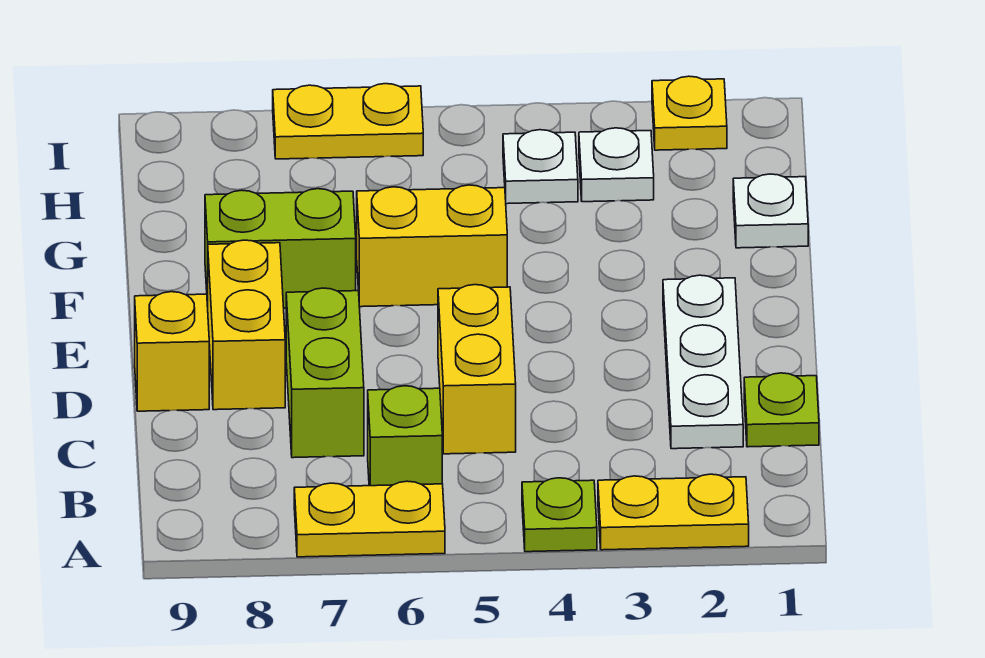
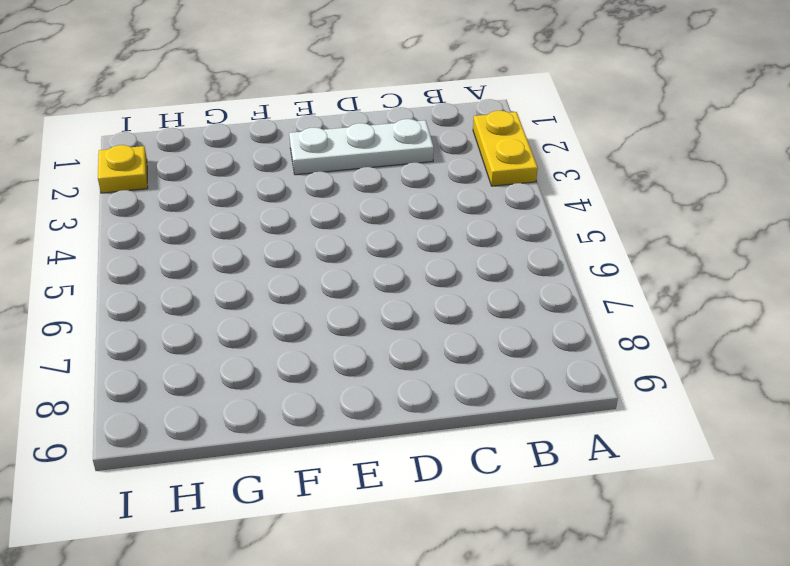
none -> lime plate A4 level 1
none -> yellow plate A6:A7 level 1
none -> lime brick B6 level 1

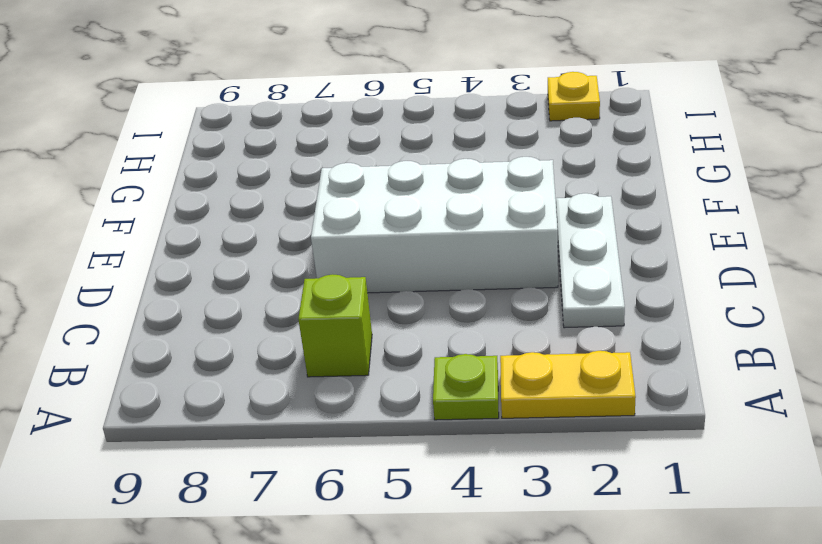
white brick D3:E6 level 1 -> yellow brick C5:D5 level 1
none -> yellow plate A6:A7 level 1
none -> lime plate C1 level 1
none -> lime brick C7:D7 level 1

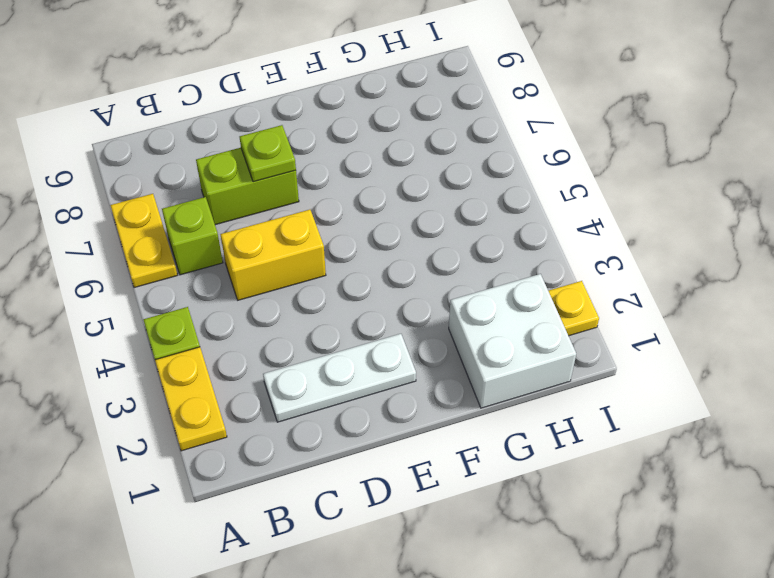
lime plate D7 level 2 -> lime plate C1 level 1
white brick G1:H2 level 1 -> white plate G1 level 1
none -> yellow brick D8:E8 level 1
none -> yellow brick D9 level 1
none -> yellow brick F5:F6 level 1

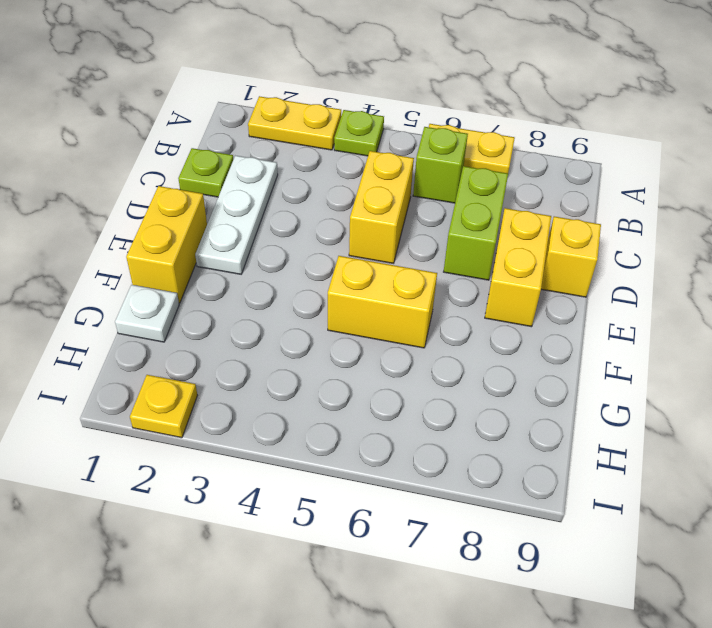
yellow brick E1:F1 level 1 -> none
none -> lime brick F7:F8 level 1
none -> white plate H3 level 1
none -> white plate H4 level 1

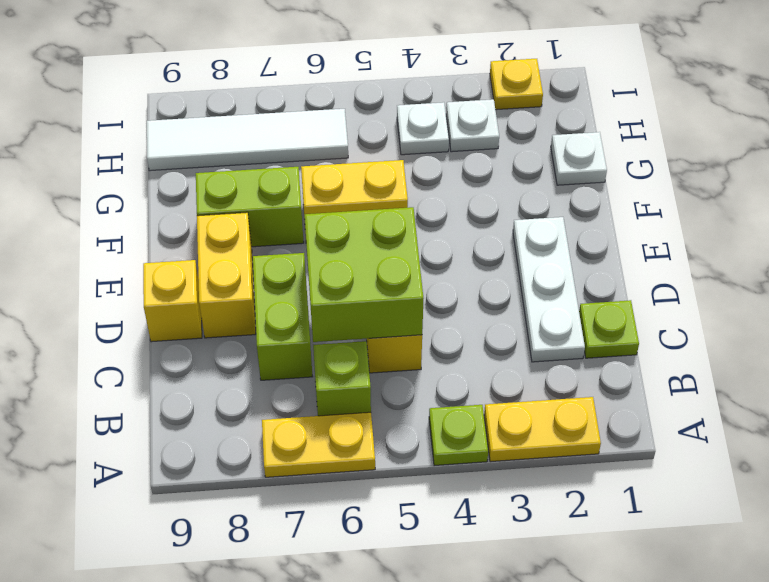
lime brick C5:D6 level 2 -> none
white tile H6:H9 level 1 -> none
none -> yellow plate I6:I7 level 1

